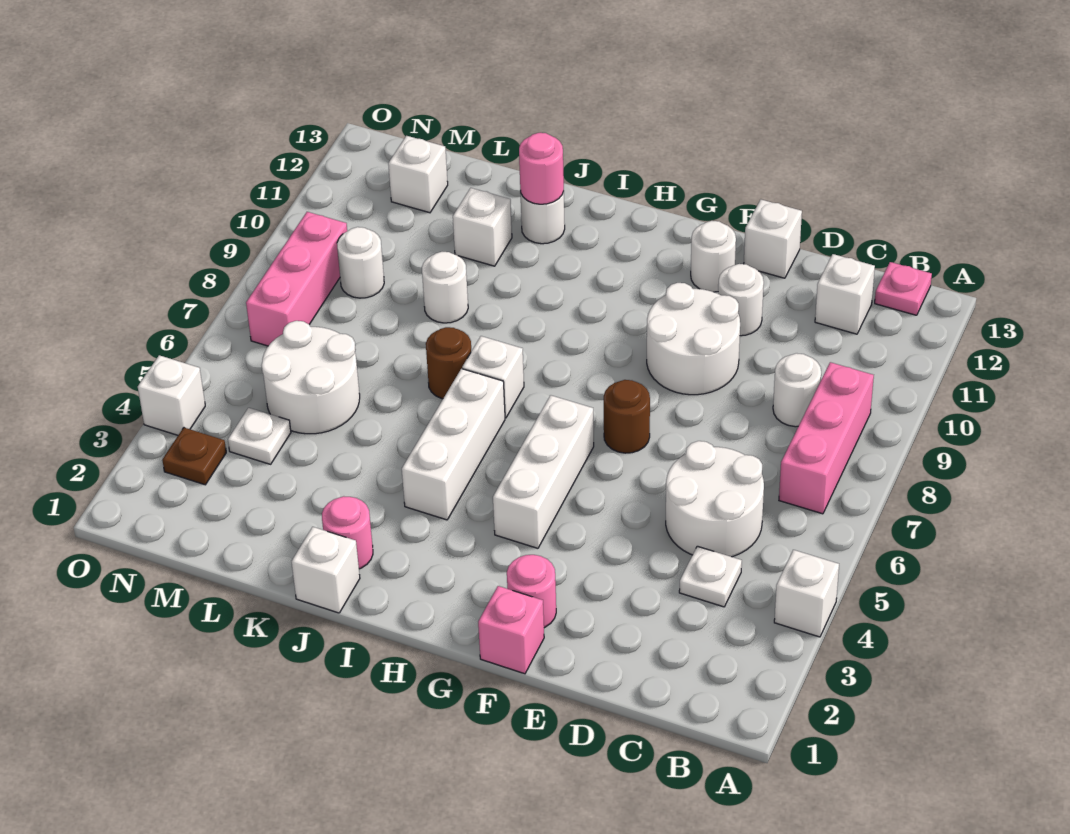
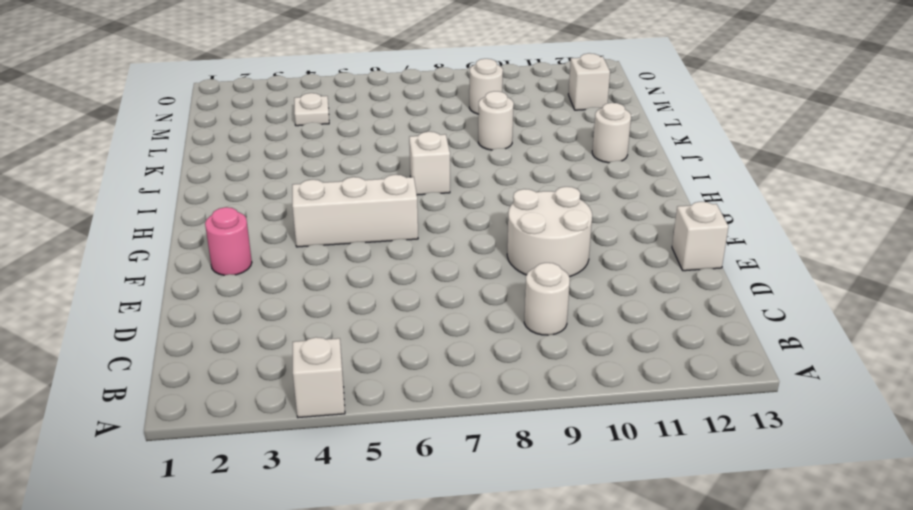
none -> pink brick B7:B9 level 1
none -> pink plate B13 level 1
none -> white plate C4 level 1
none -> white round brick C5:D6 level 1

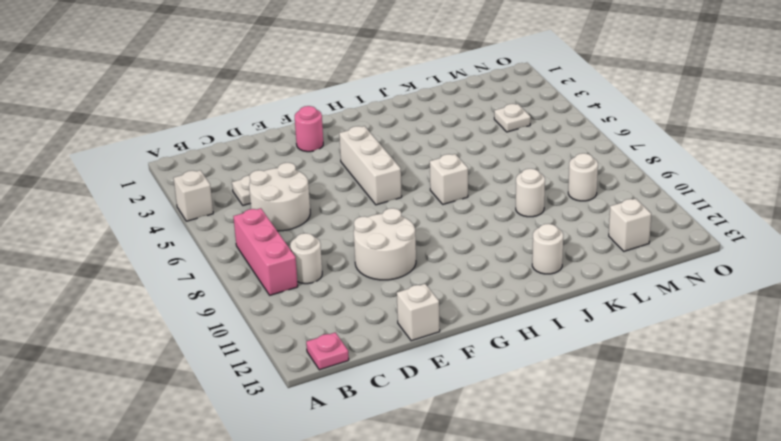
none -> white brick C12 level 1
none -> white round brick E11 level 1
none -> pink brick F1 level 1
none -> brown round brick F7 level 1

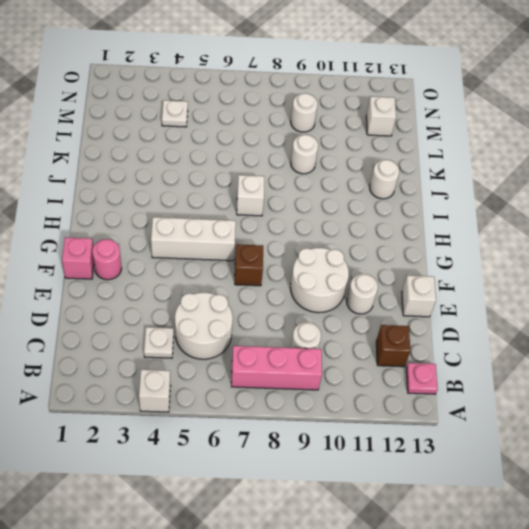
brown brick C12 level 1 -> white brick C12 level 1
brown brick F7 level 1 -> brown round brick F7 level 1
none -> white round brick F12 level 1
none -> white brick I4:I6 level 1
none -> white brick J1 level 1
none -> pink round brick J2 level 1

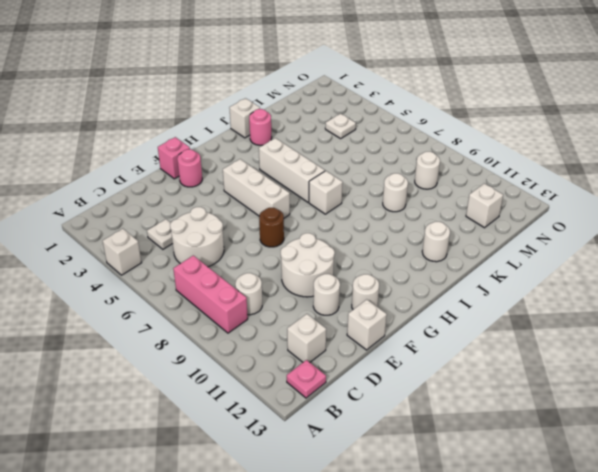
none -> brown round brick J7 level 1
none -> white brick K11 level 1
none -> white round brick L5:M6 level 1
none -> brown plate N3 level 1

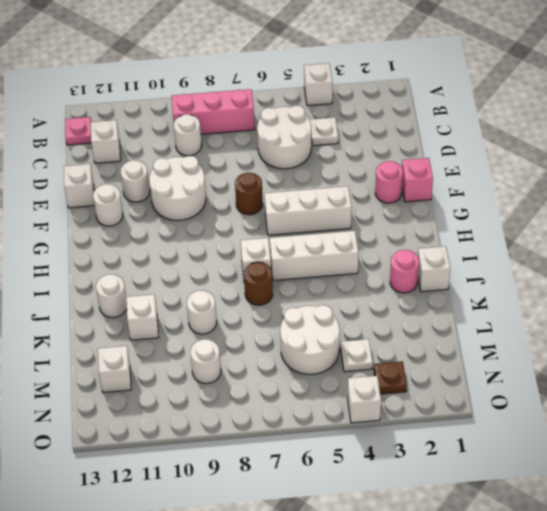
none -> pink brick N7:N9 level 1
none -> pink round brick J12 level 2

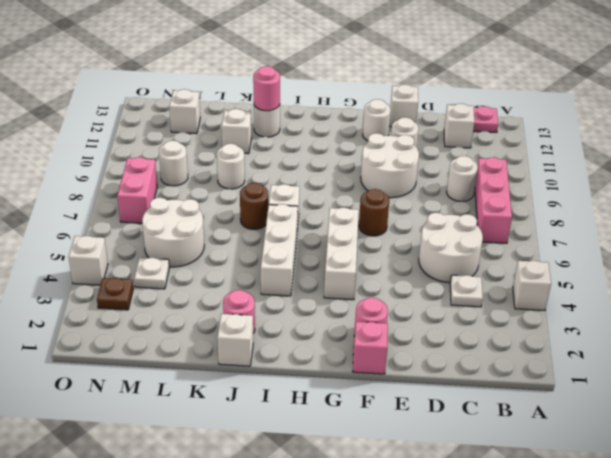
pink brick N7:N8 level 1 -> pink brick N7:N9 level 1

